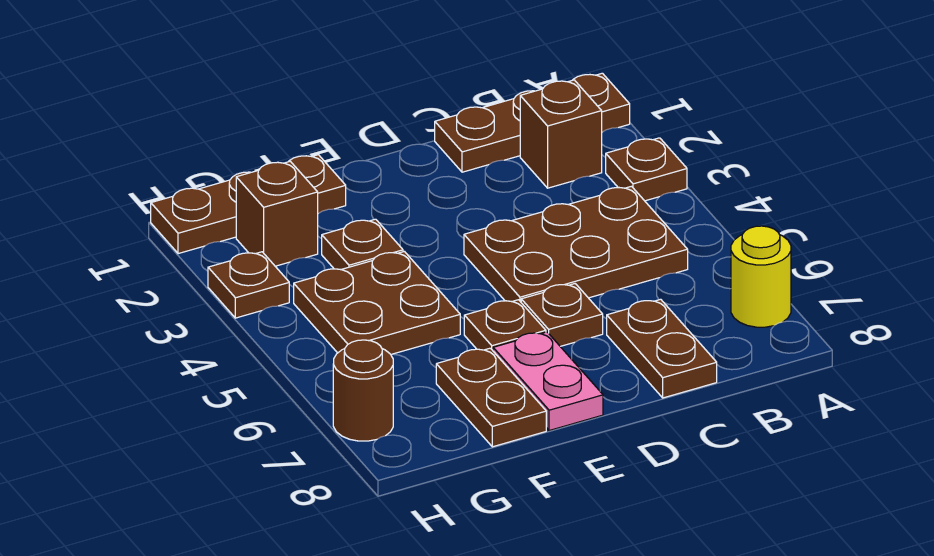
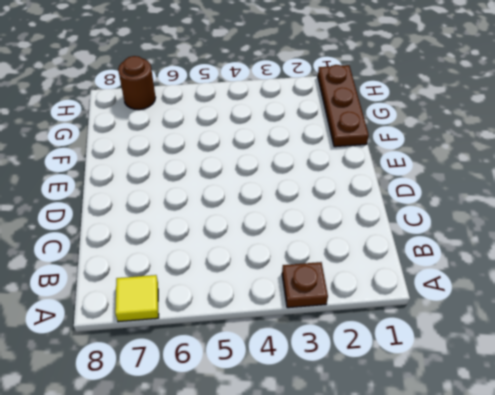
yellow tile A7 level 1 -> yellow round brick A7 level 1
none -> brown plate A1:C1 level 1
none -> brown brick B2 level 1
none -> brown plate B4:D5 level 1

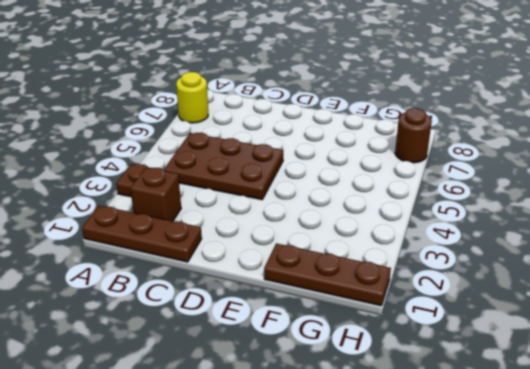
none -> brown plate C7:C8 level 1
none -> brown plate D6 level 1
none -> brown plate E6 level 1

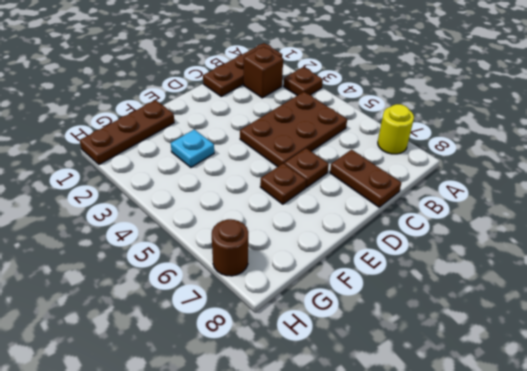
cyan plate F3 level 1 -> brown plate F3 level 1
none -> pink plate E7:E8 level 1
none -> brown plate F4:G5 level 1
none -> brown plate F7:F8 level 1

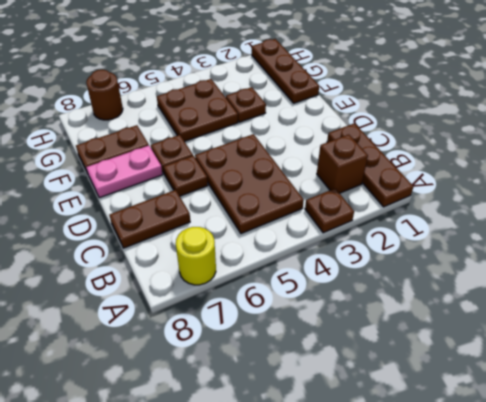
none -> brown brick G2 level 1
none -> brown plate H3 level 1

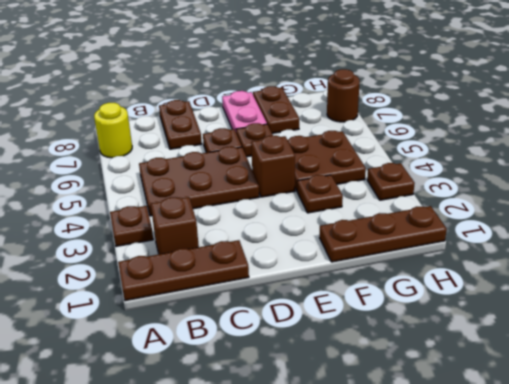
brown brick E4 level 1 -> brown brick G2 level 1

